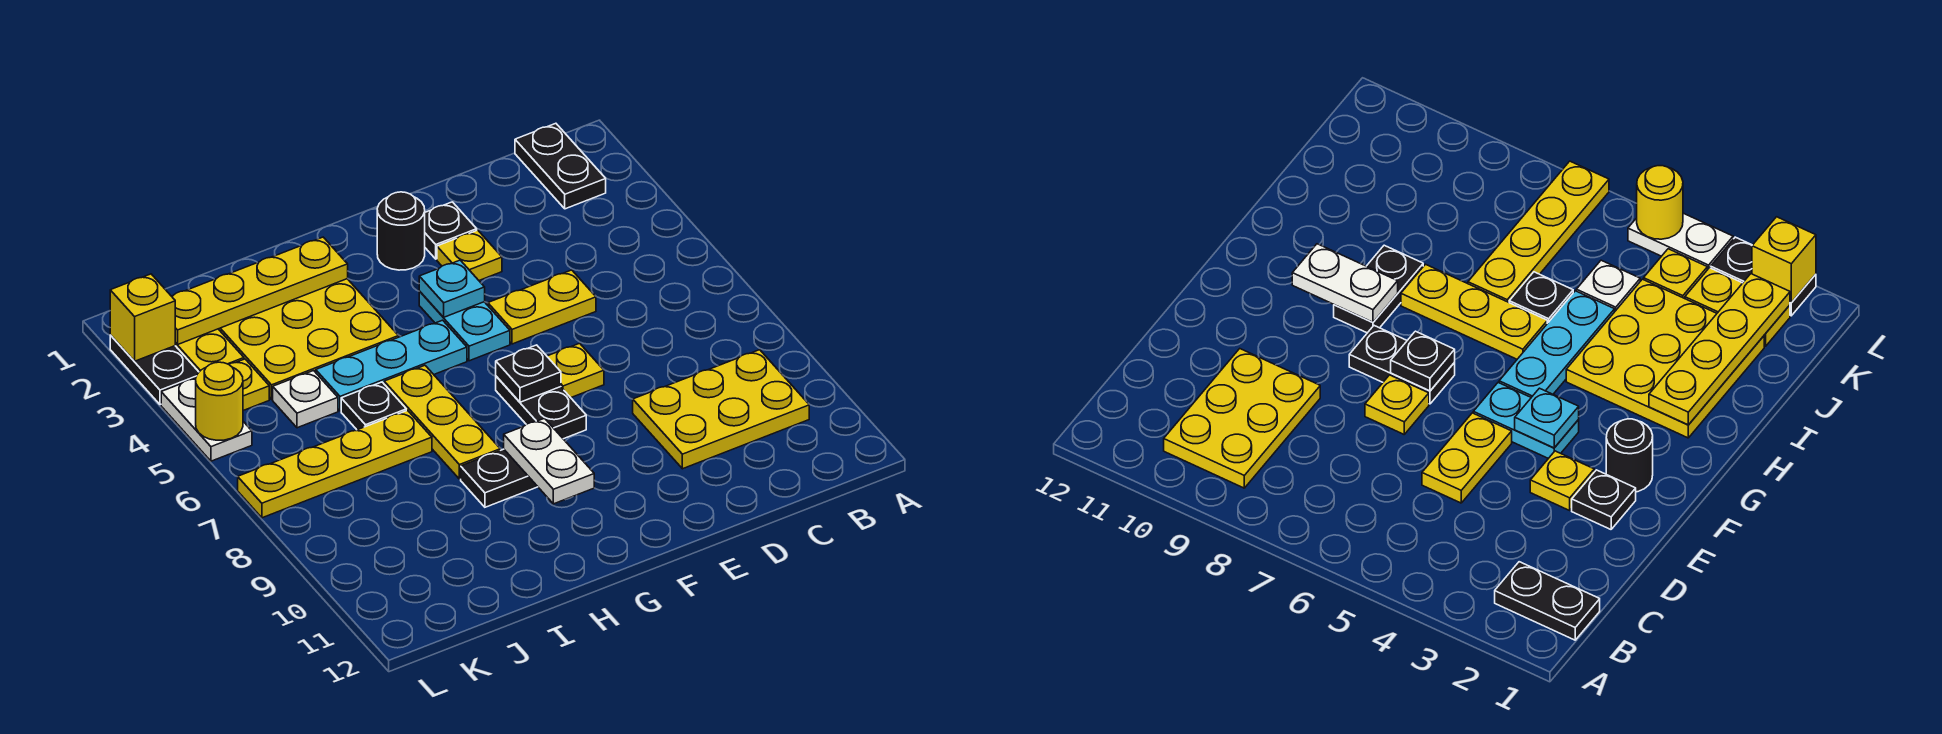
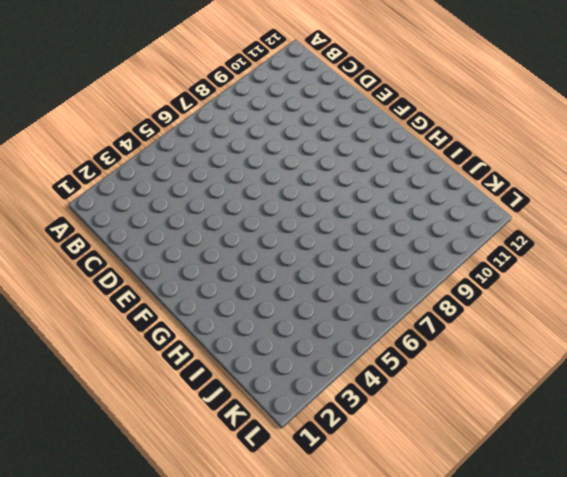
none -> black plate B1:B2 level 1
none -> yellow plate B9:D10 level 1
none -> yellow plate D5:E5 level 1

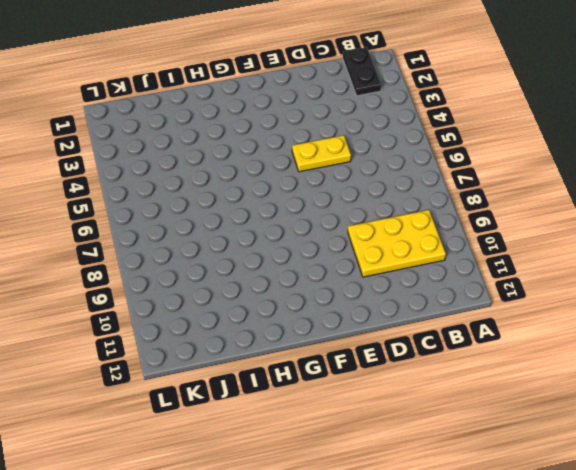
none -> black plate E2 level 1
none -> yellow plate E3 level 1
none -> yellow plate E7 level 1

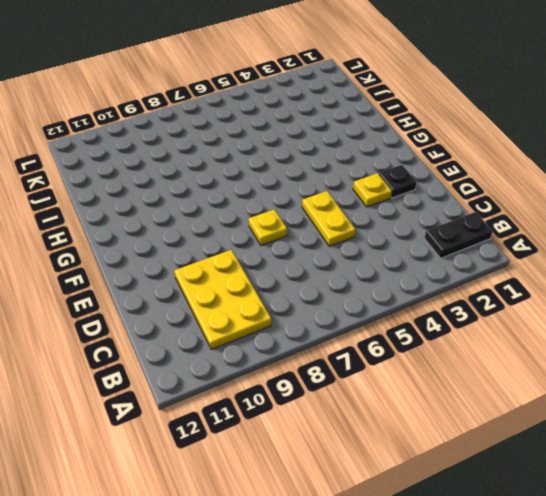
none -> black round brick F2 level 1
none -> cyan plate F4:F5 level 1
none -> black plate F7:F8 level 1

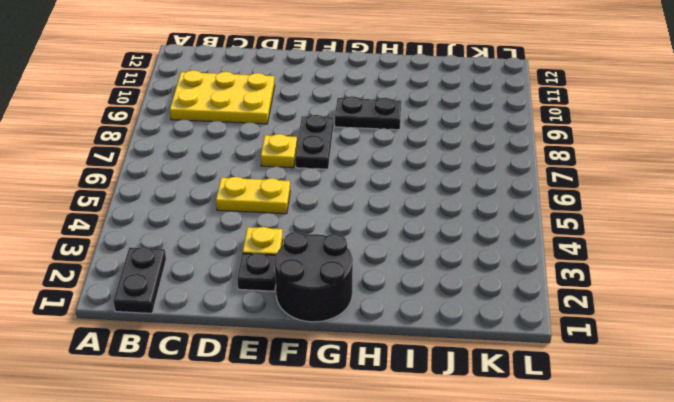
black round brick F1:G2 level 1 -> black round brick F2 level 1
none -> cyan plate F4:F5 level 1
none -> cyan plate G5:I5 level 1
none -> yellow plate H2:J4 level 1

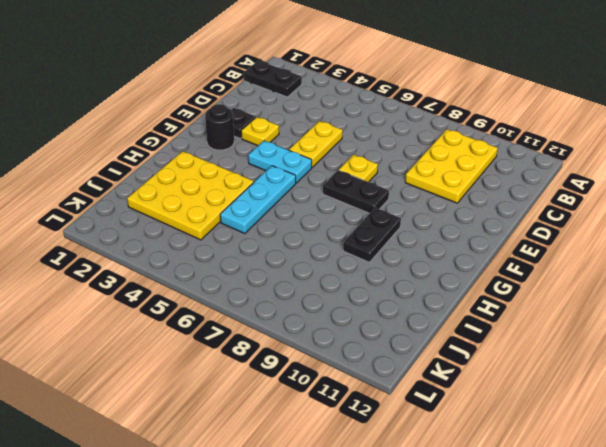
none -> yellow plate H6:H8 level 1
none -> black plate I6 level 1
none -> yellow plate I7:L7 level 1

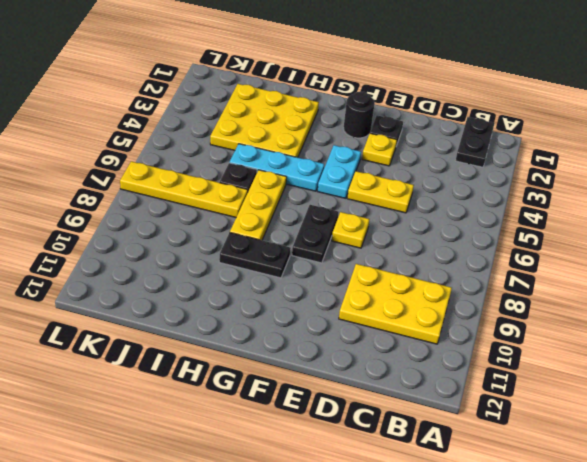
none -> white plate J5 level 1
none -> yellow plate K2:K3 level 1
none -> yellow plate K4 level 1

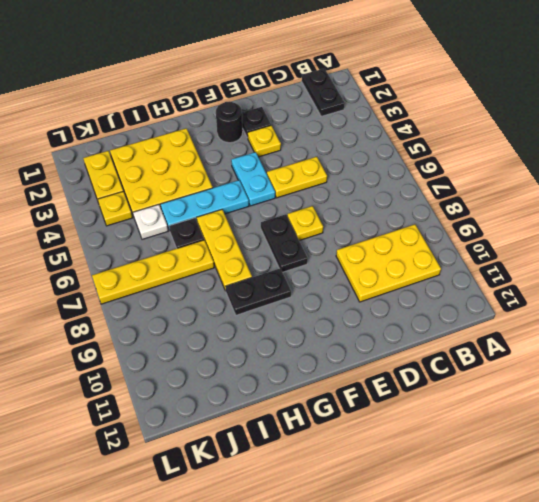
none -> black plate L2:L3 level 1
none -> white plate L4:L5 level 1
none -> cyan plate F4 level 2

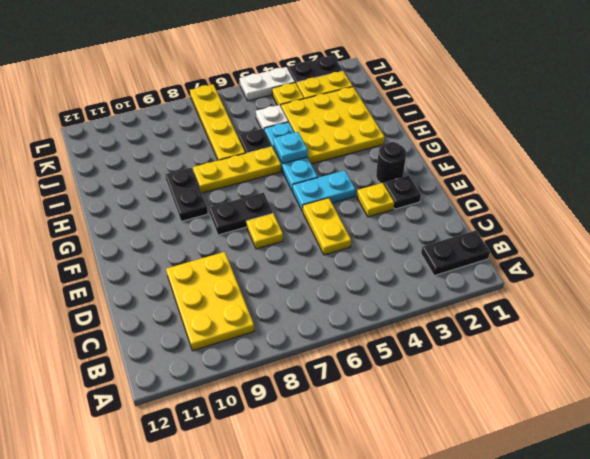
cyan plate H5 level 2 -> cyan plate F4 level 2
none -> black plate F7 level 2
none -> white plate G9:G10 level 2
none -> yellow plate H2:K2 level 2

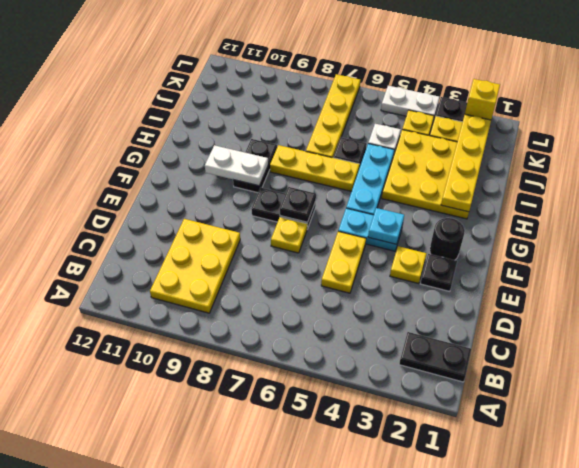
none -> yellow round brick L5 level 2

